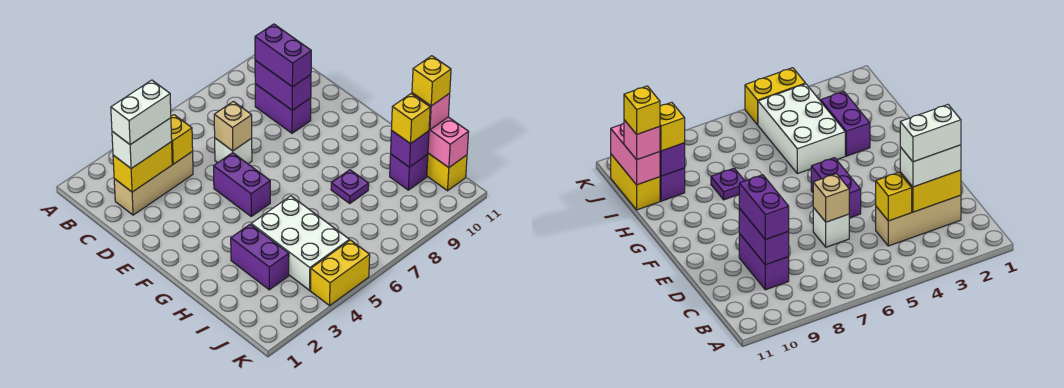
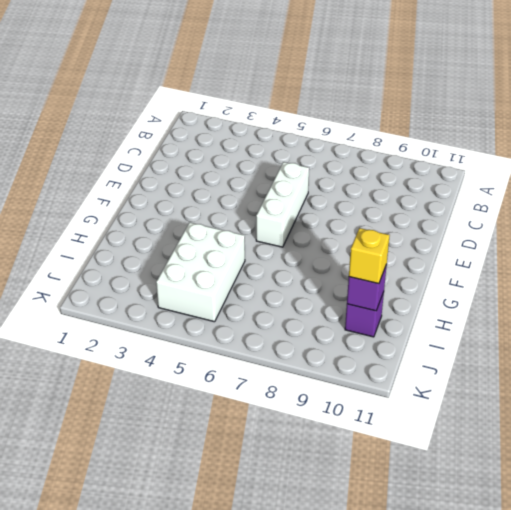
white brick D6:F6 level 1 -> white brick D6 level 1
none -> tan brick C2:C4 level 1
none -> purple brick C9:D9 level 1
none -> purple brick E5:F5 level 1

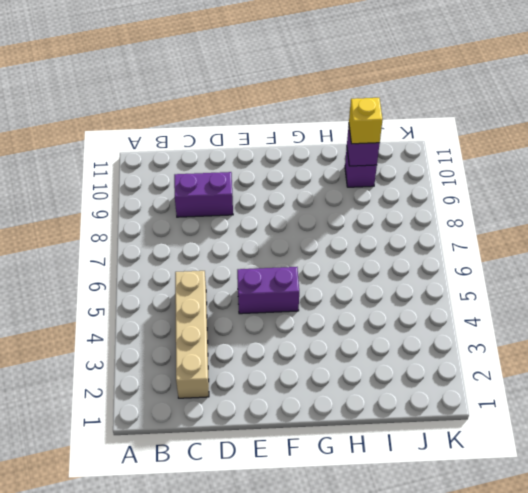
tan brick C2:C5 level 1 -> tan brick C2:C4 level 1
none -> white brick D6 level 1
none -> purple brick H3:I3 level 1
none -> white brick H4:J5 level 1

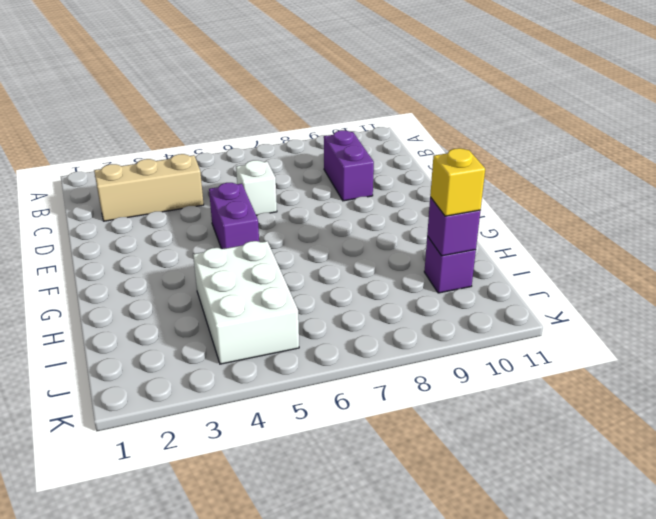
none -> purple brick H3:I3 level 1
none -> purple plate H8 level 1
none -> yellow brick I11:J11 level 1

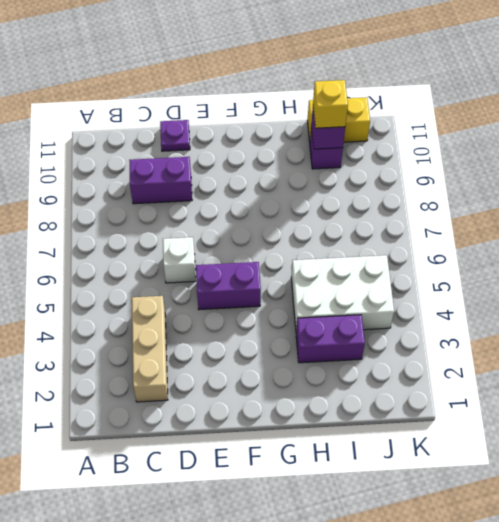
purple plate D11 level 1 -> purple plate H8 level 1
none -> yellow brick K4:K5 level 1
none -> yellow brick C2:C3 level 2
none -> yellow brick C4 level 2

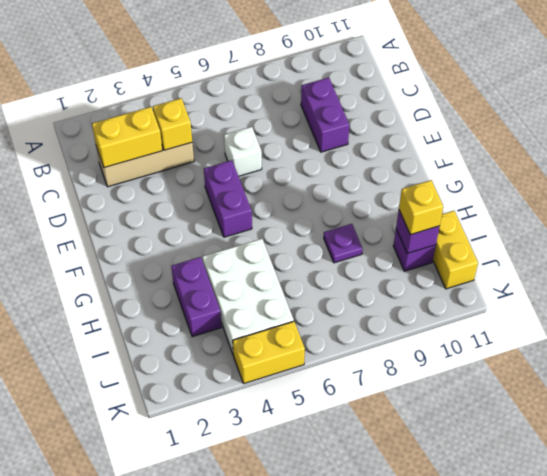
none -> purple brick C9:D9 level 2
none -> tan brick D6 level 2
none -> pink brick I11:J11 level 2

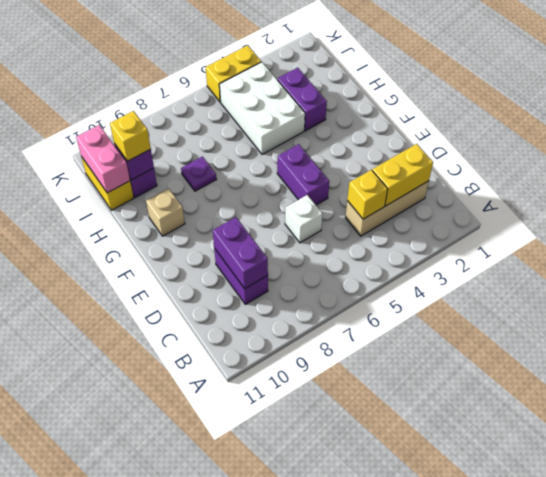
tan brick G10 level 1 -> tan brick D6 level 2
none -> white brick C2:C3 level 3
none -> purple brick C9:D9 level 3
none -> pink brick I11 level 3

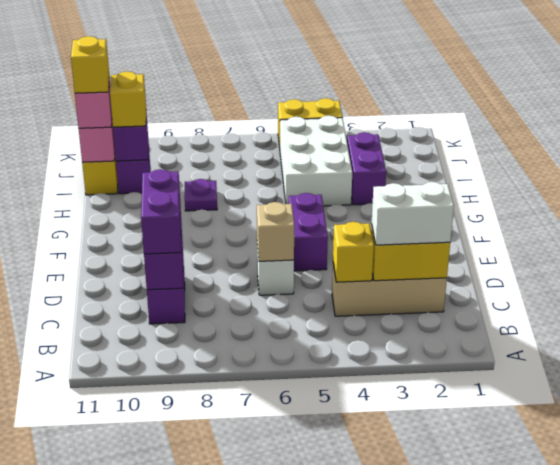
none -> white brick C2:C3 level 4

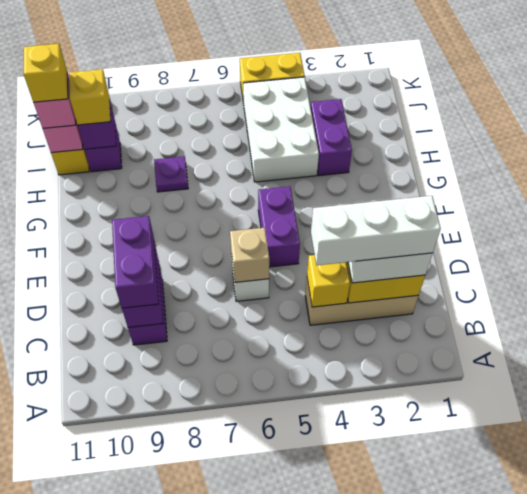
white brick C2:C4 level 4 -> white brick C2:C3 level 4

